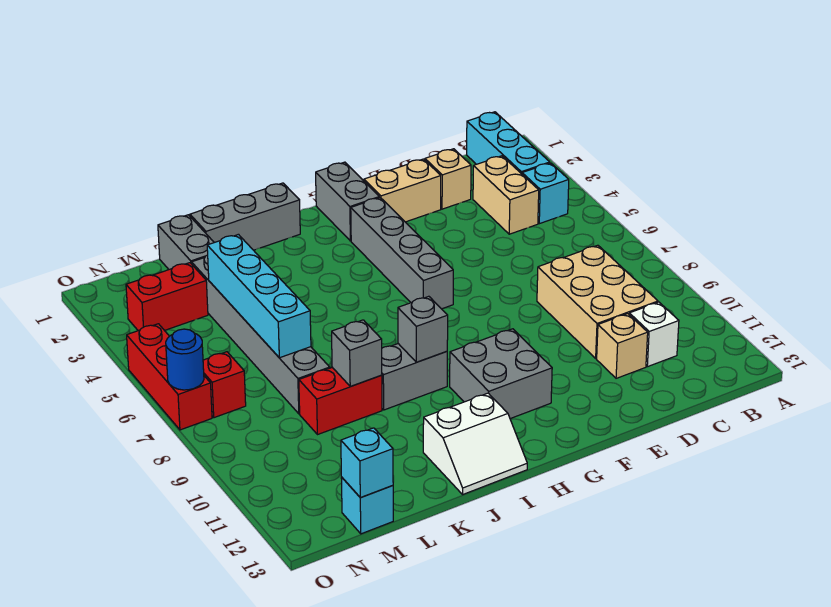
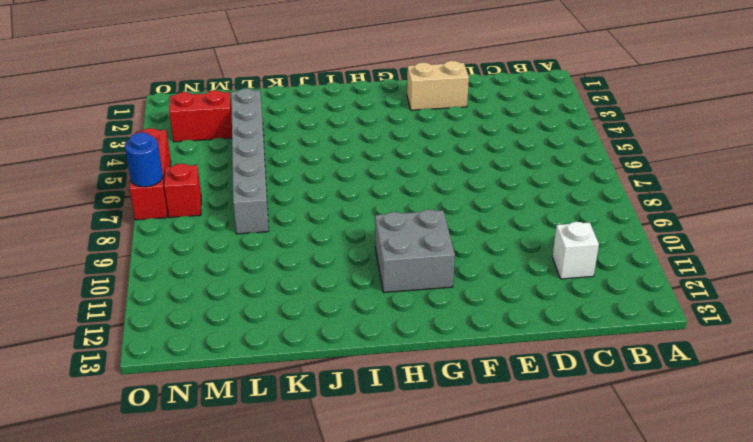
none -> cyan brick B1:B3 level 1
none -> cyan brick B4 level 1
none -> tan brick C3:C4 level 1

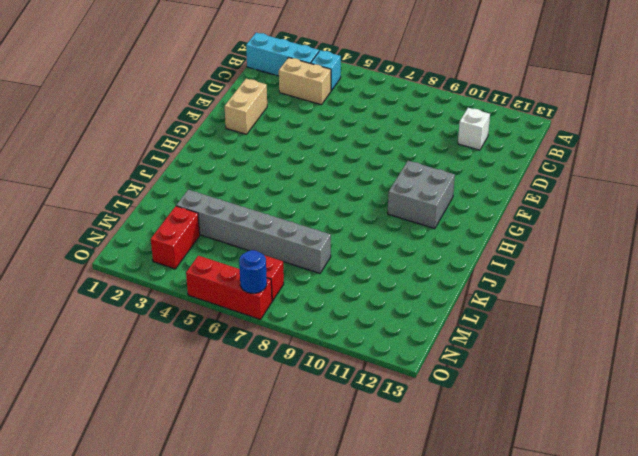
none -> tan brick C8:D10 level 1
none -> tan brick D2 level 1
none -> tan brick D11 level 1

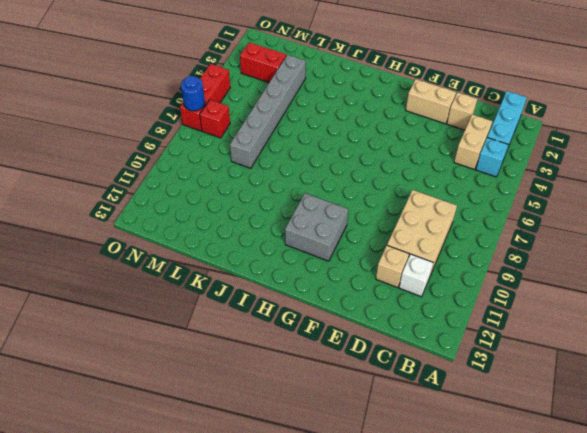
none -> grey brick G1:G2 level 1
none -> grey brick G3:G6 level 1
none -> grey brick I1:K1 level 1

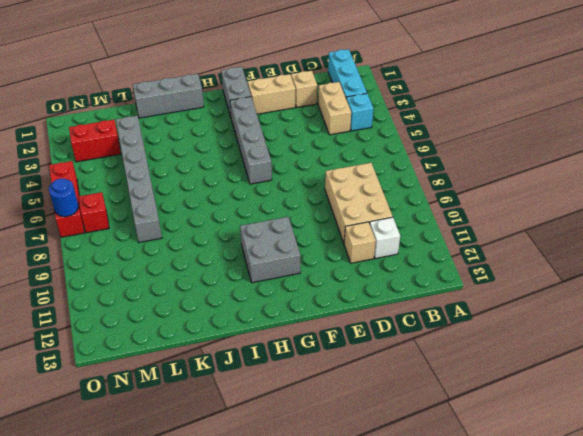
none -> grey brick I9:J9 level 1
none -> white slope I12:J13 level 1 top 12
none -> red brick K9:L9 level 1

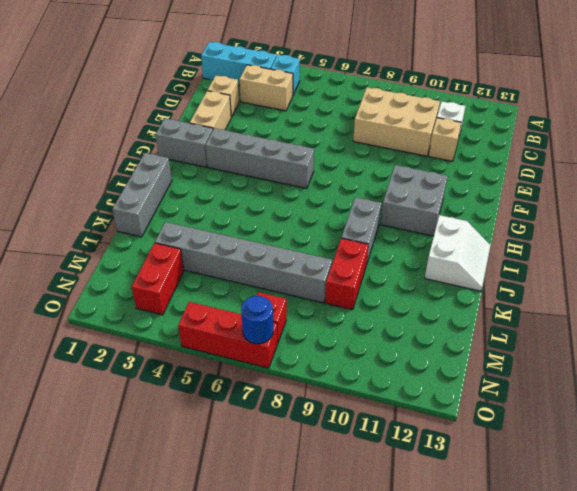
none -> grey brick L1:L2 level 1
none -> cyan brick M13 level 1
none -> grey brick I9 level 2

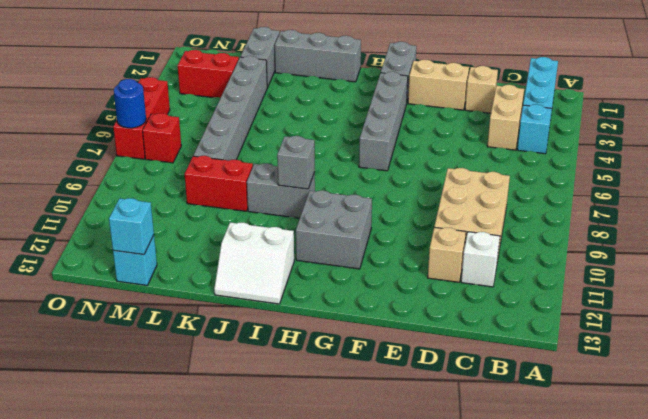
none -> grey brick K9 level 2
none -> cyan brick L4:L7 level 2

